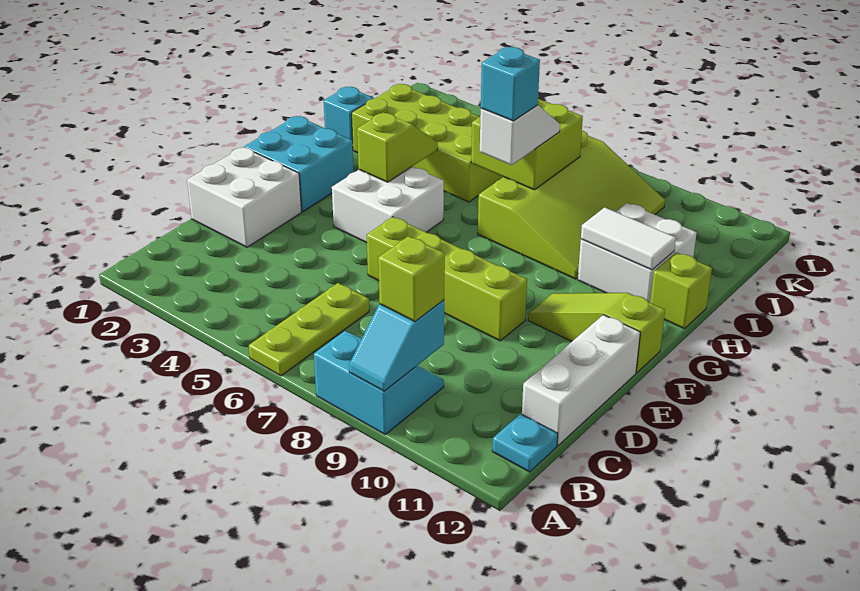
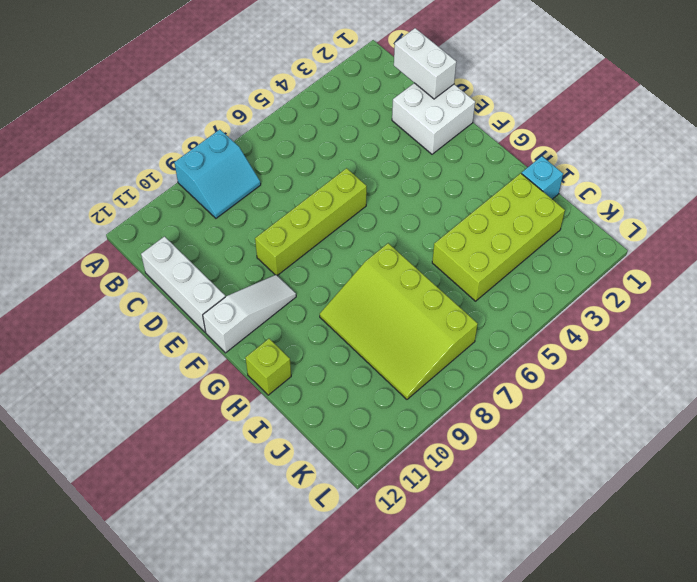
white brick C1:D1 level 2 -> none
white slope F10:F12 level 1 top 12 -> lime slope F10:F12 level 1 top 12
none -> lime plate A6:C6 level 1
none -> cyan plate B12 level 1
none -> cyan brick F1:G2 level 1

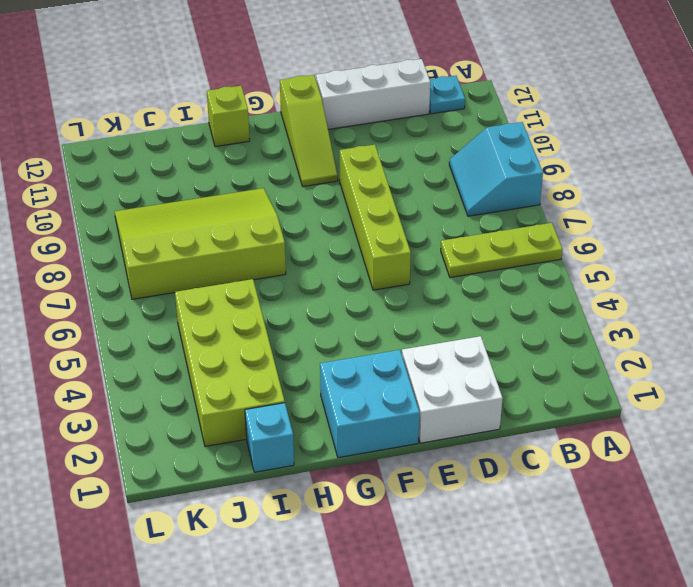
none -> white brick F4:G5 level 1
none -> white brick H10:I11 level 1
none -> cyan slope A9:B9 level 2 top B

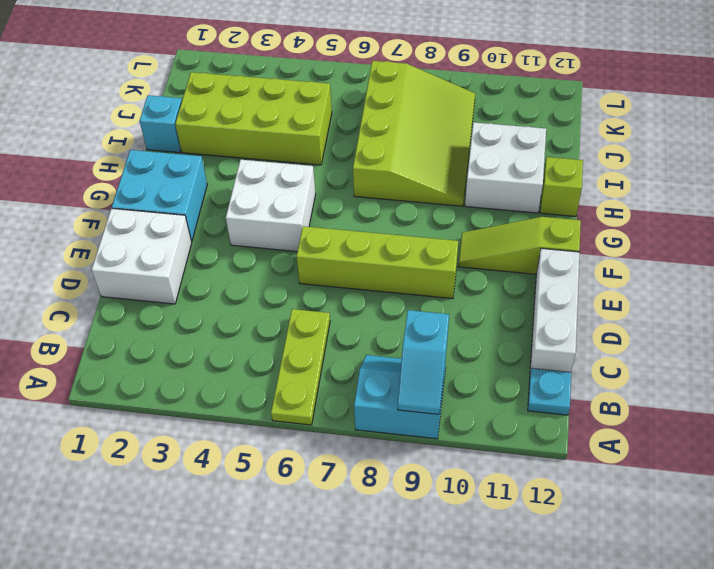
none -> lime slope G4:H4 level 2 top G
none -> white tile H10:H11 level 2
none -> lime brick I6:J7 level 2

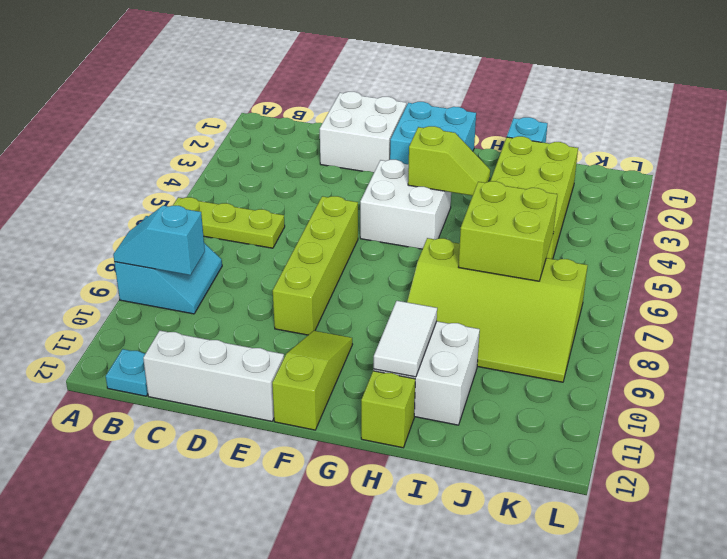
none -> lime brick B9 level 3
none -> white slope H7:I7 level 3 top H
none -> cyan brick H7 level 4

